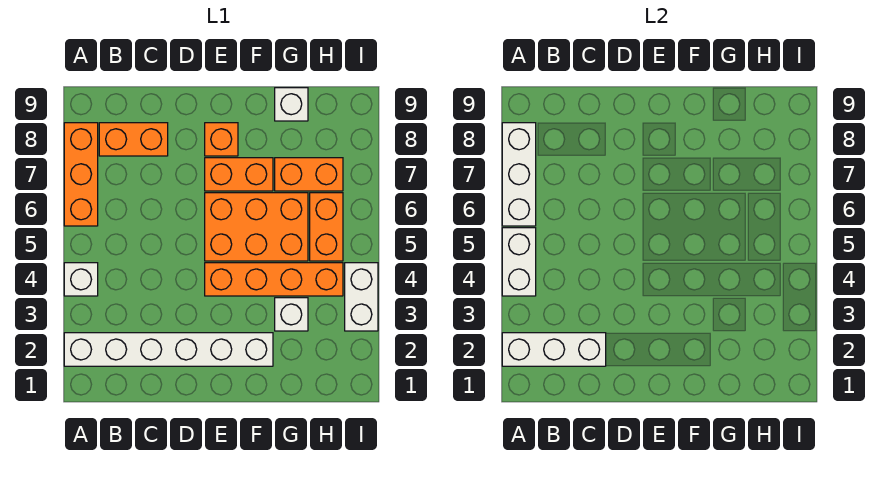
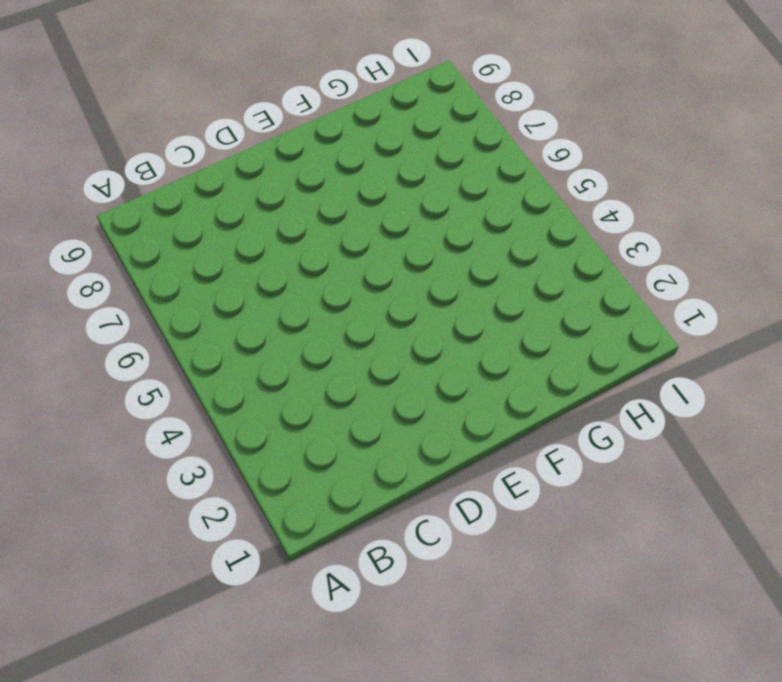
none -> white brick A2:F2 level 1
none -> white brick A4 level 1
none -> orange brick A6:A8 level 1

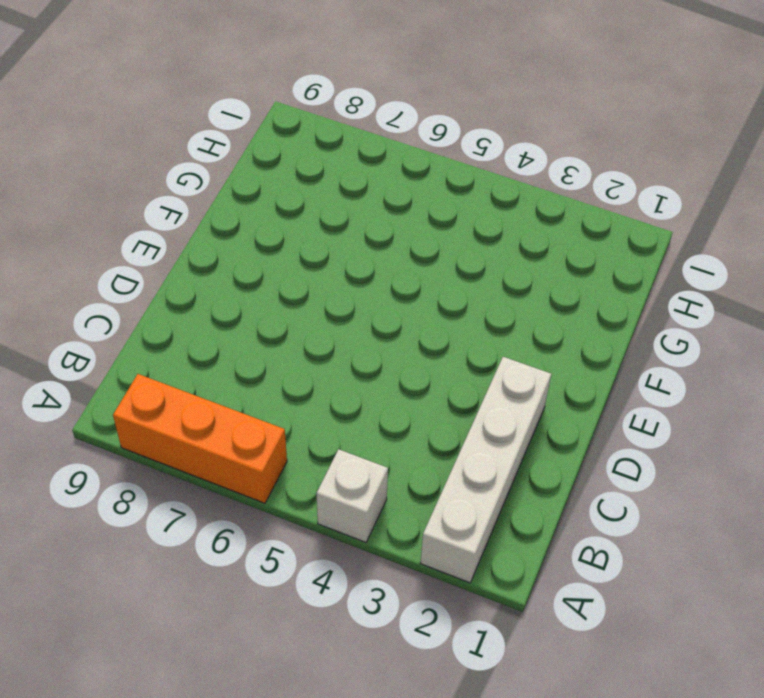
white brick A2:D2 level 1 -> white brick A2:F2 level 1
none -> orange brick B8:C8 level 1
none -> orange brick E4:H4 level 1
none -> orange brick E5:G6 level 1

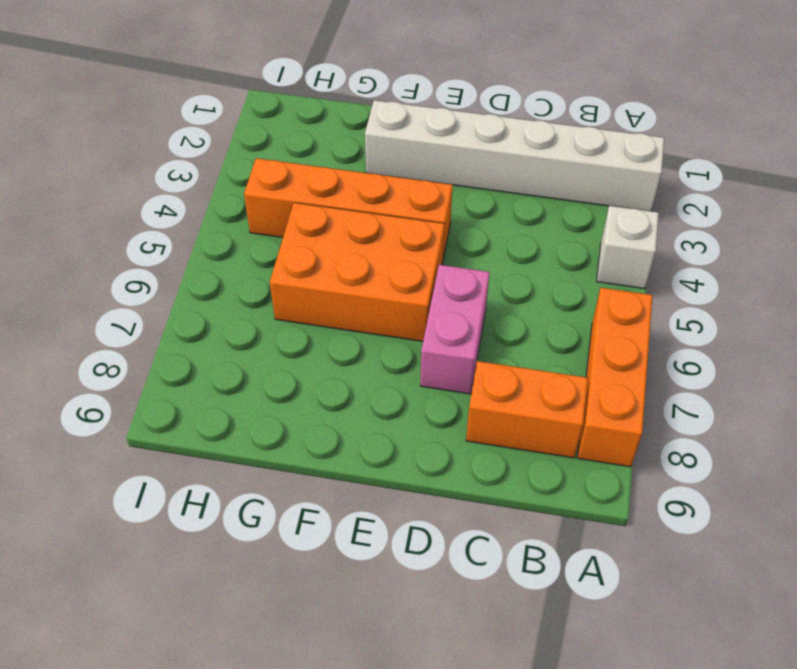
pink brick D6:D7 level 1 -> none
none -> orange brick E7:F7 level 1
none -> orange brick E8 level 1
none -> white brick G3 level 1

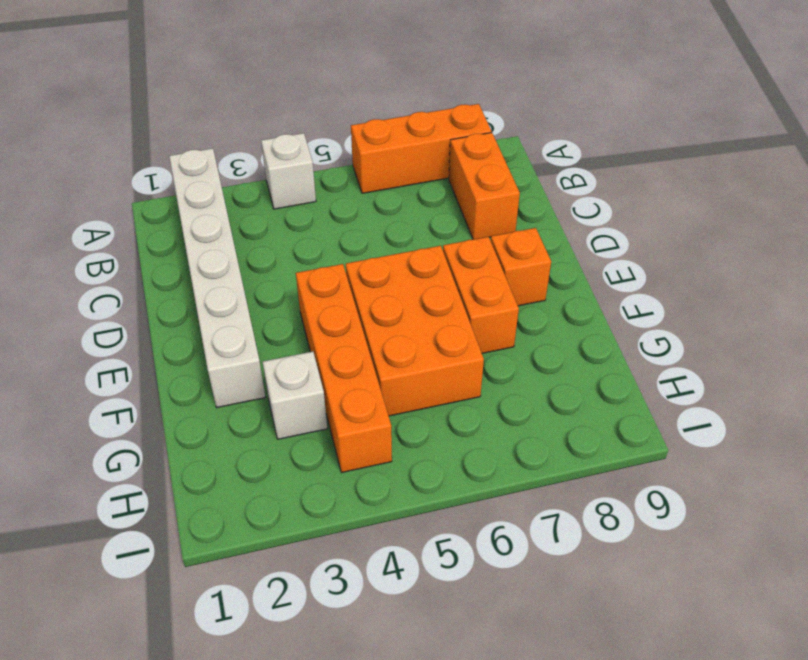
none -> orange brick G7:H7 level 1
none -> white brick G9 level 1
none -> orange brick H5:H6 level 1

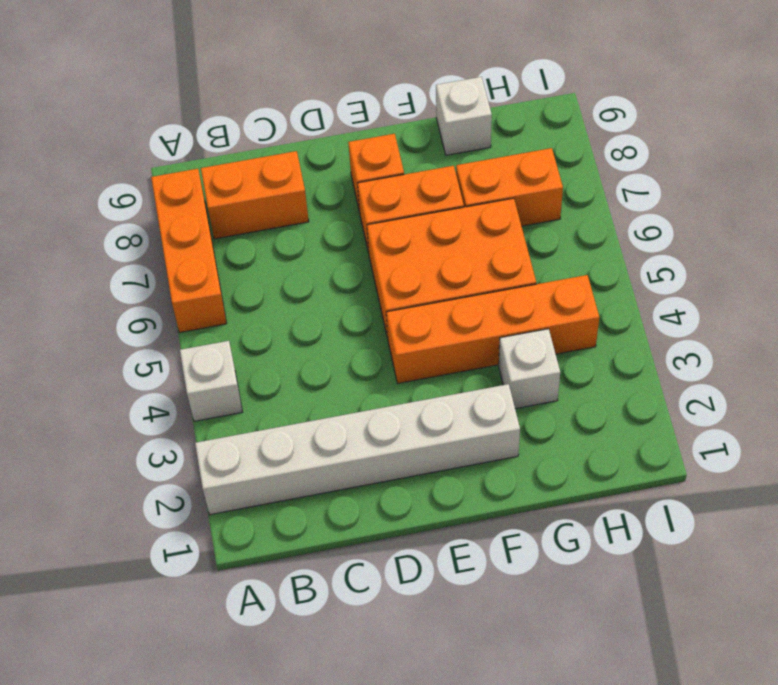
none -> orange brick H5:H6 level 1
none -> white brick I3:I4 level 1
none -> white brick A2:C2 level 2

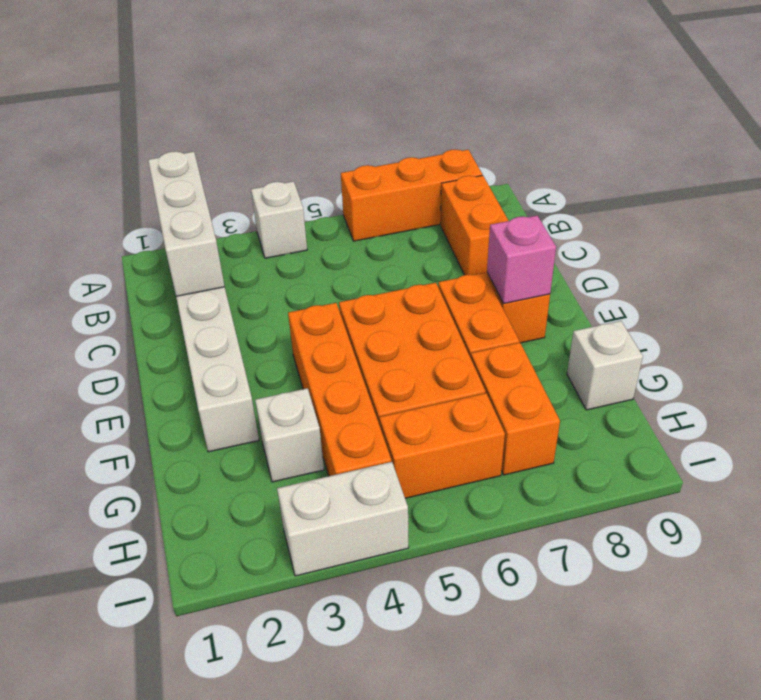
pink brick E8 level 2 -> none
none -> white brick A4:A5 level 2
none -> white brick A6:A8 level 2

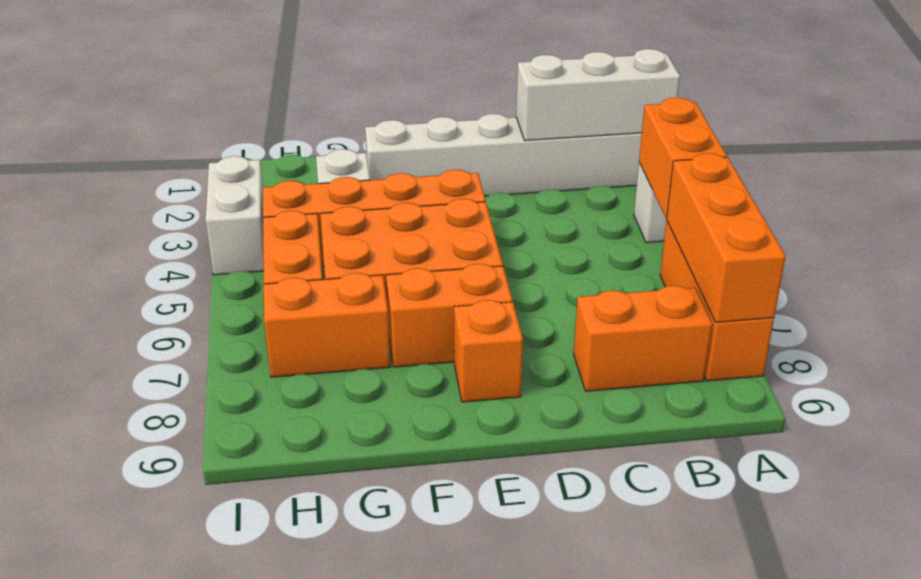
orange brick A4:A5 level 2 -> white brick A4:A5 level 2
orange brick A6:A8 level 2 -> white brick A6:A8 level 2
none -> white brick G9 level 1

